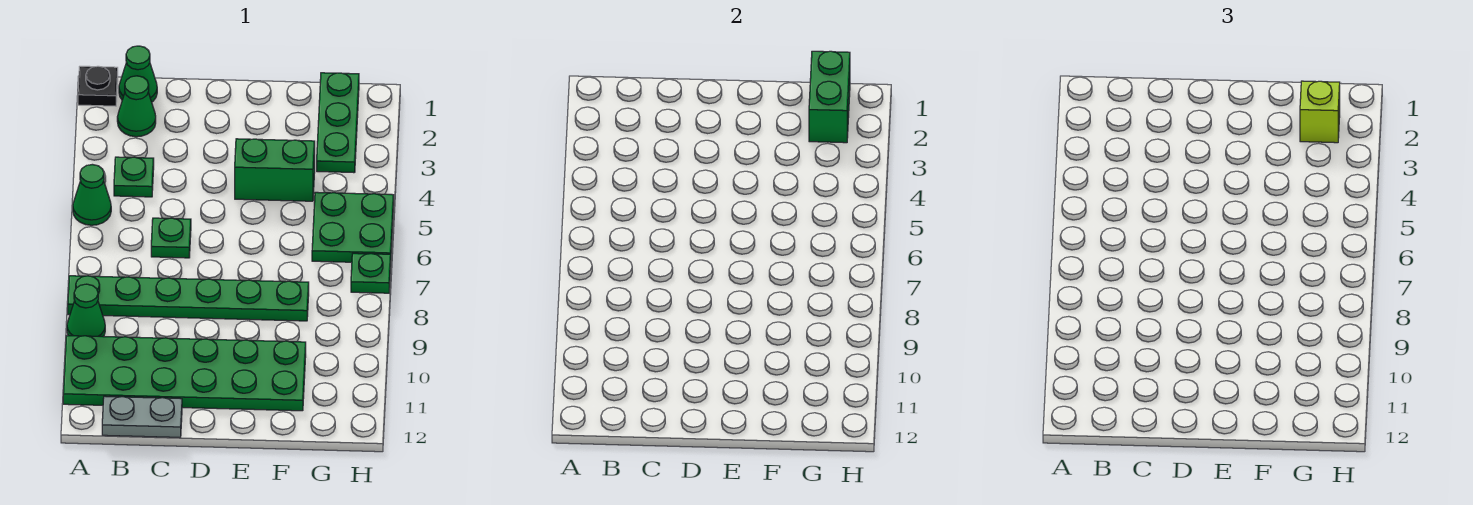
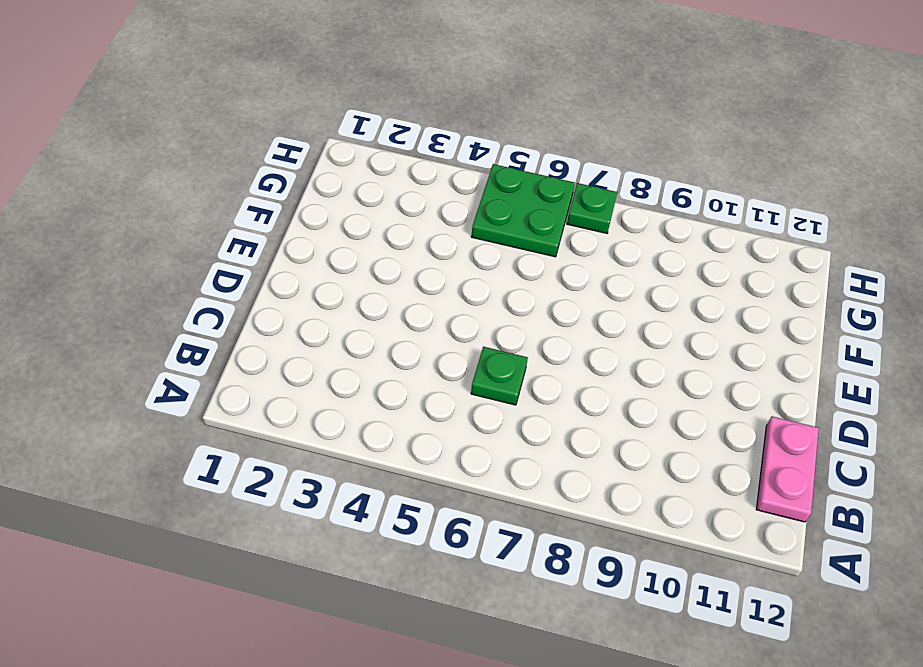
pink plate B12:C12 level 1 -> grey plate B12:C12 level 1
none -> black plate A1 level 1
none -> green cone A5 level 1
none -> green plate A8:F8 level 1

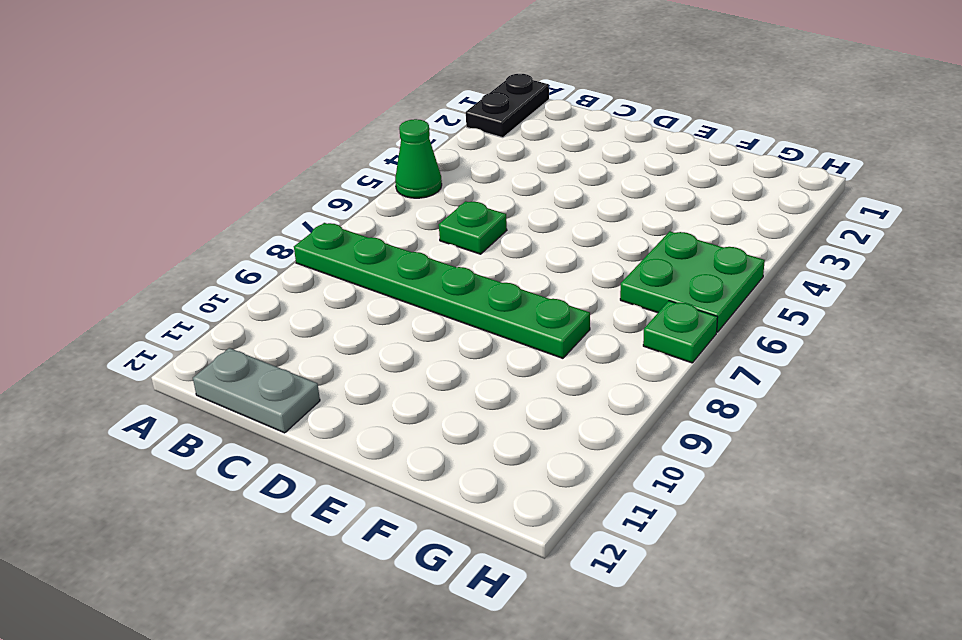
black plate A1:A2 level 1 -> black plate A1 level 1
none -> green cone A9 level 1
none -> green plate A10:F11 level 1
none -> green cone B1 level 1

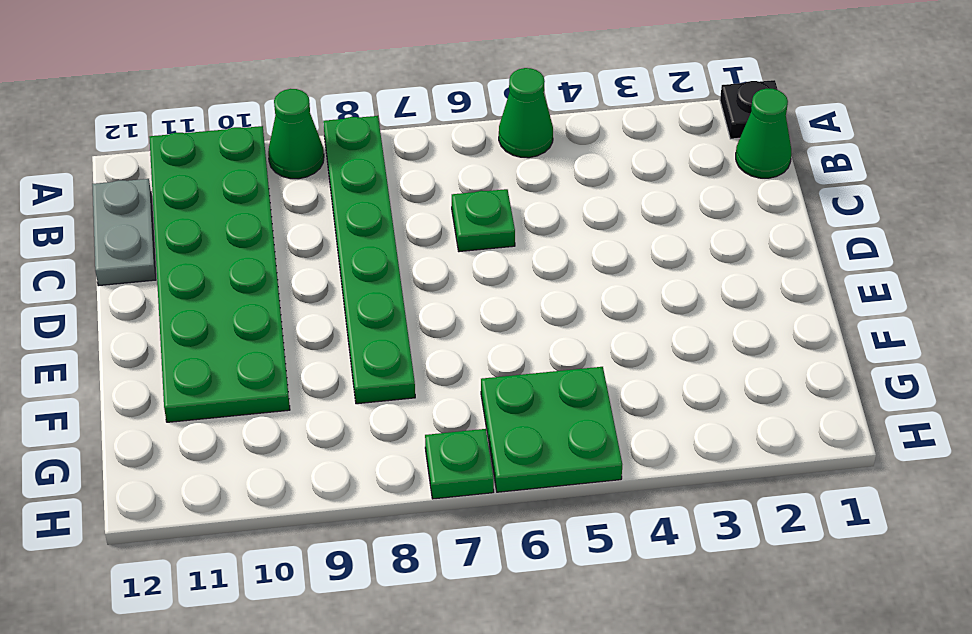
none -> green cone B2 level 1
none -> green plate B4 level 1
none -> green brick E4:F4 level 1

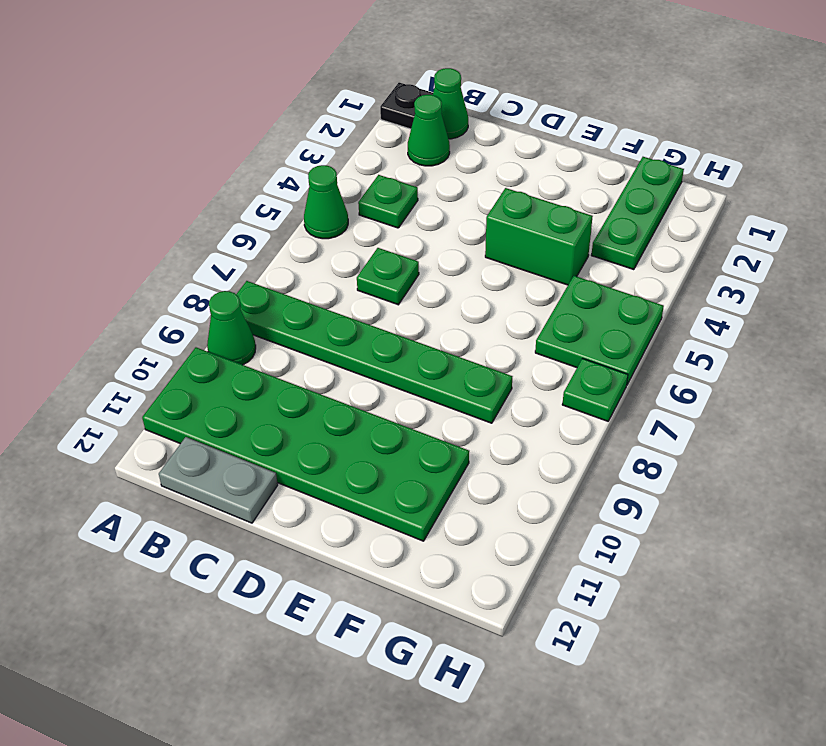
none -> green brick G1:G2 level 2
none -> lime brick G2 level 3

